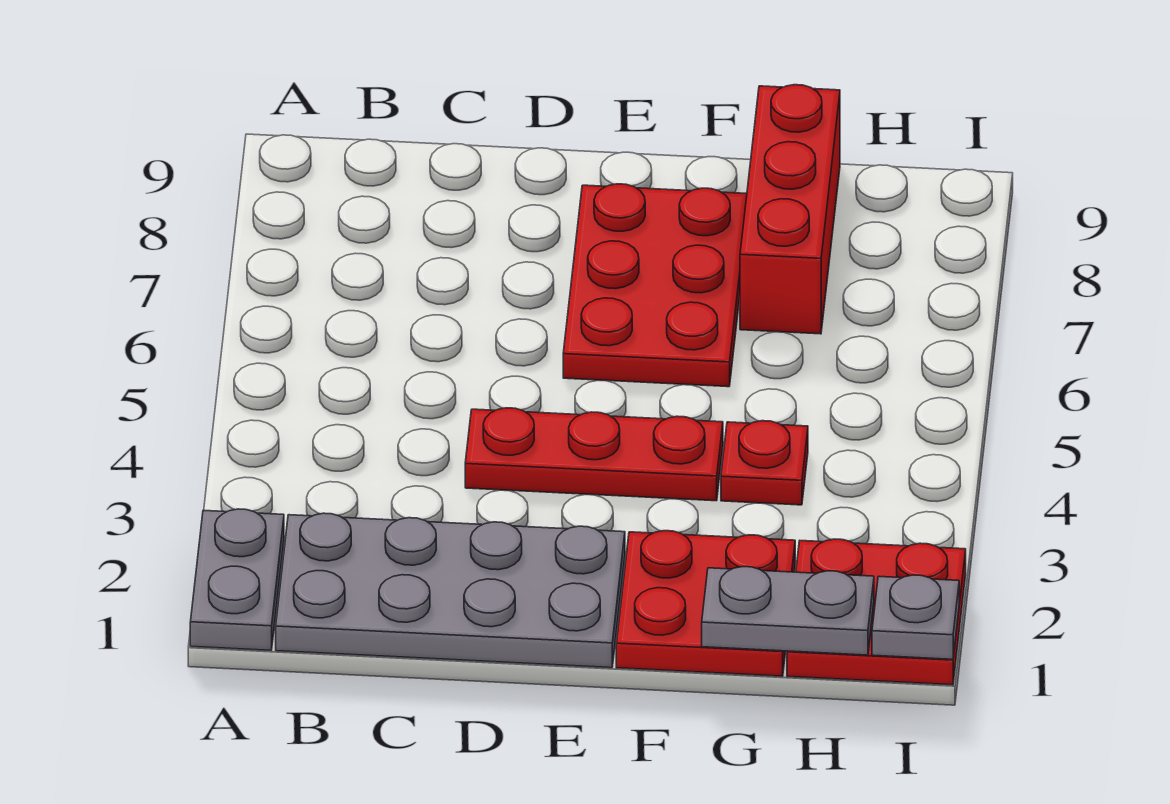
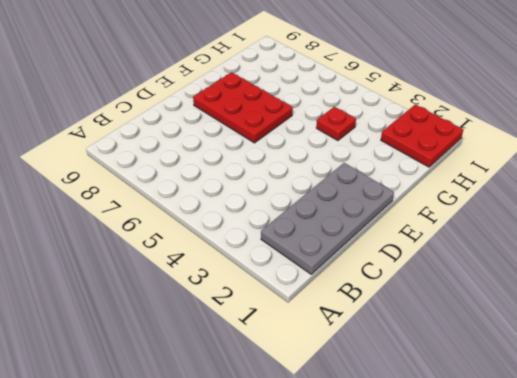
none -> grey plate A1:A2 level 1
none -> red plate D4:F4 level 1

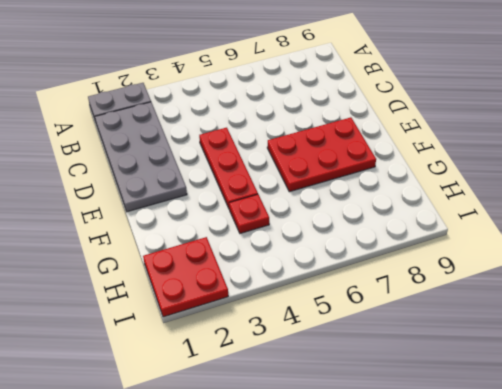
none -> red plate F1:G2 level 1
none -> red brick G7:G9 level 1

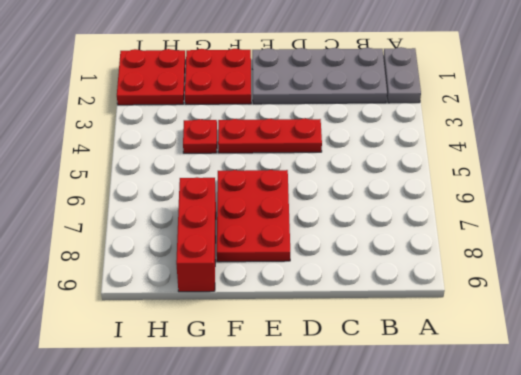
none -> grey plate G1:H1 level 2
none -> grey plate I1 level 2

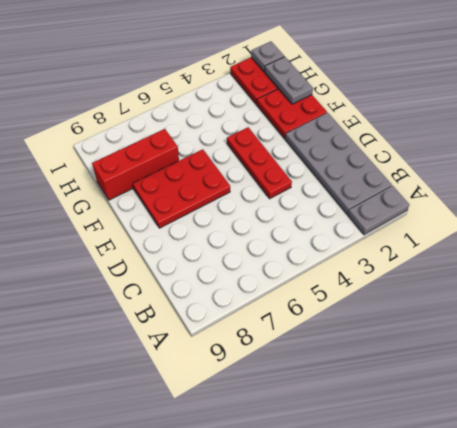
none -> red plate G4 level 1

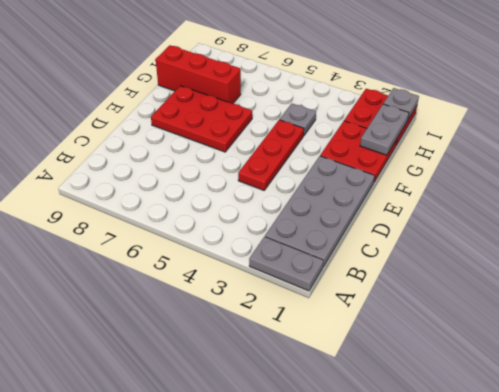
grey plate G4 level 1 -> red plate G4 level 1

